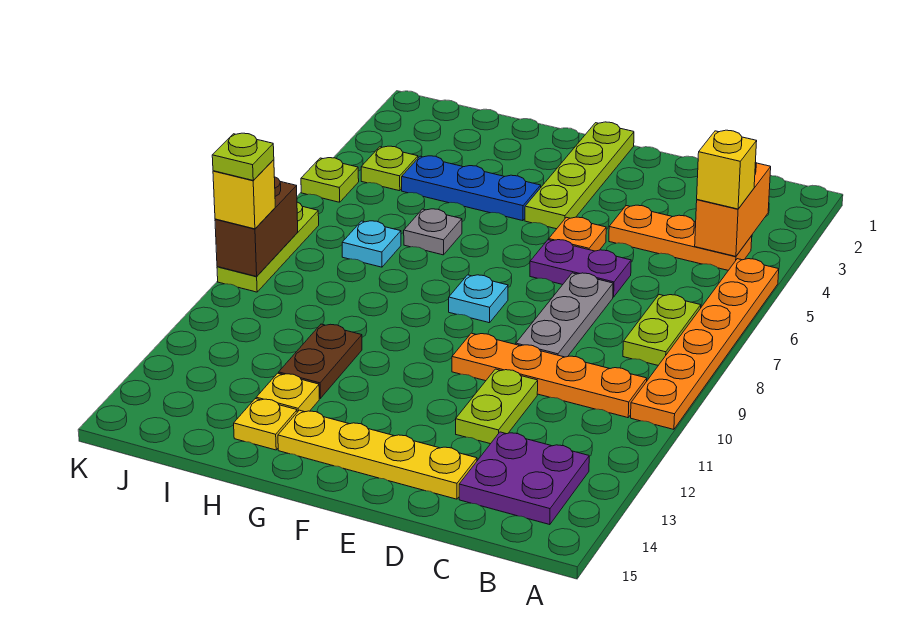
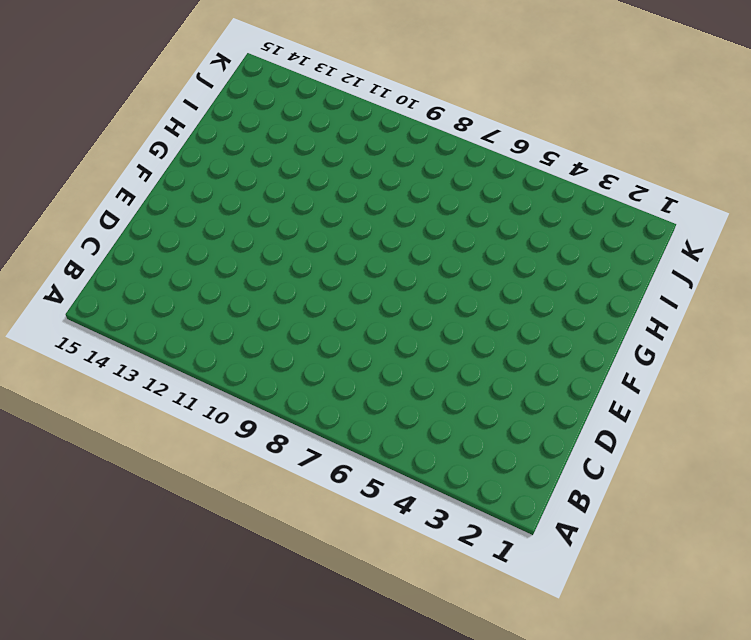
none -> orange plate A5:A10 level 1
none -> orange plate B4:D4 level 1
none -> lime plate B7:B8 level 1

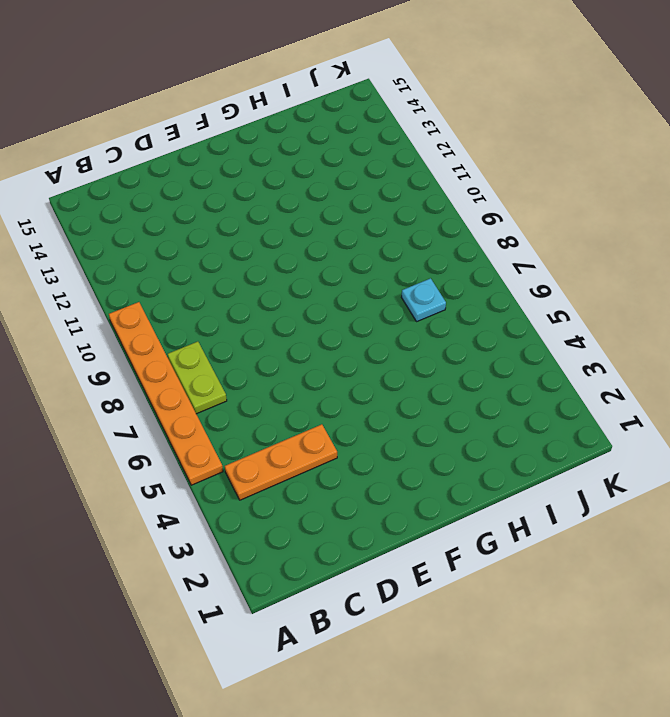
none -> orange plate B10:E10 level 1
none -> purple plate B13:C14 level 1
none -> purple plate D6:E6 level 1

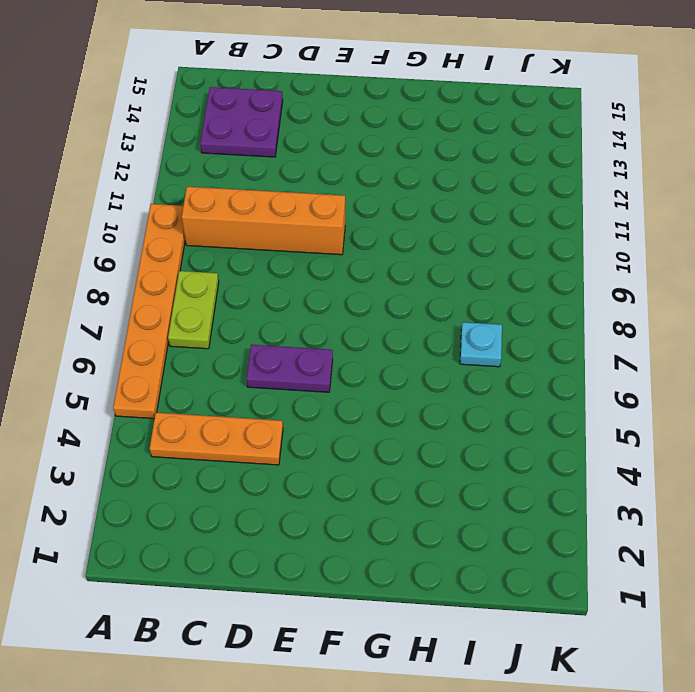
orange brick B10:E10 level 1 -> orange plate B10:E10 level 1
none -> grey plate D7:D9 level 1
none -> lime plate D11:D12 level 1
none -> yellow plate D14:G14 level 1

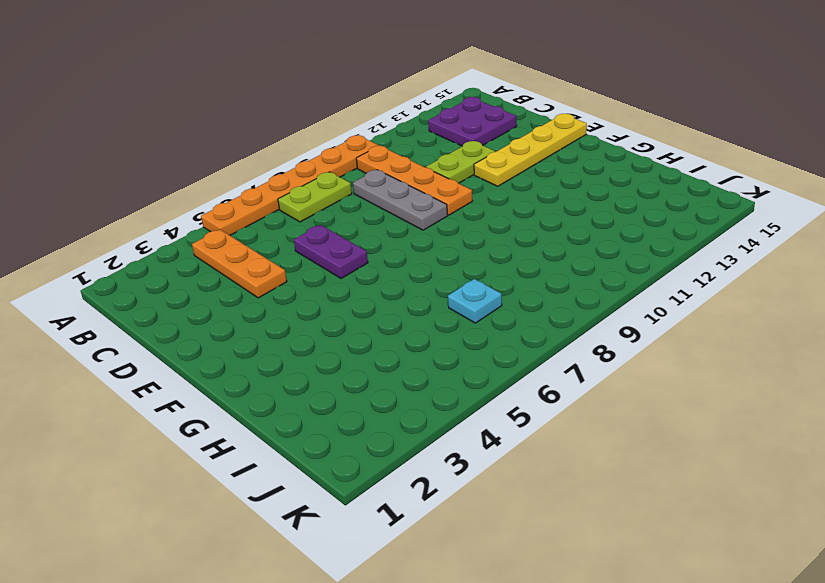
grey plate C9:E9 level 1 -> grey plate D7:D9 level 1
yellow plate E12:E15 level 1 -> yellow plate D14:G14 level 1
none -> orange plate E5 level 1
none -> lime plate F1:F4 level 1
none -> cyan plate F8 level 1

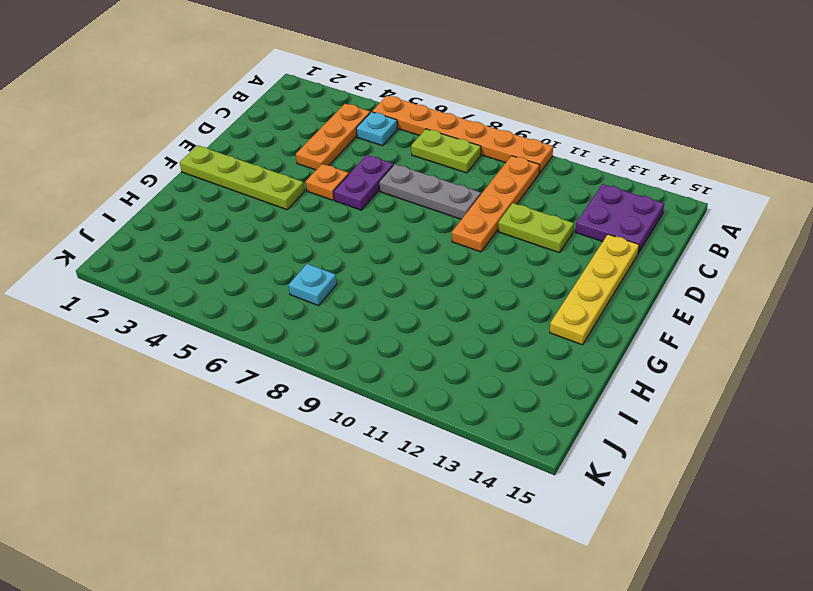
cyan plate B5 level 1 -> cyan plate F8 level 1
none -> blue plate G4:I4 level 1
none -> grey plate H6 level 1
none -> brown plate H11:H12 level 1

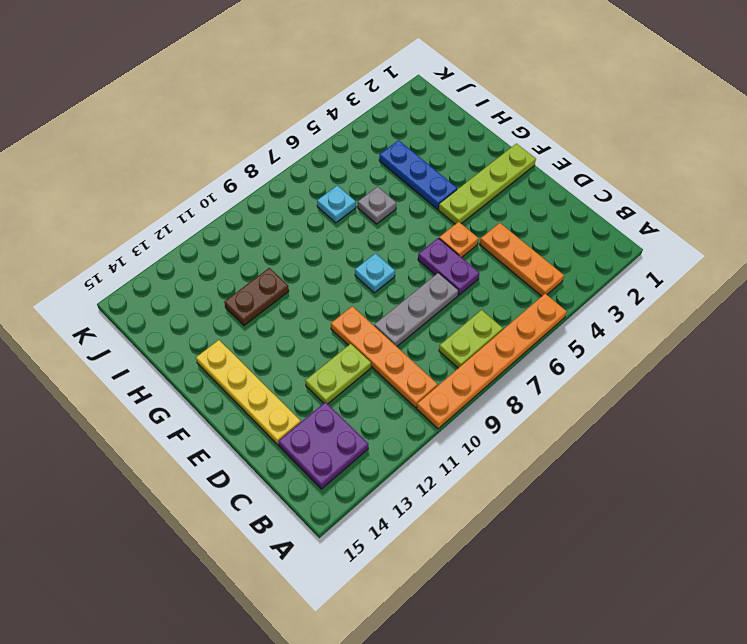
none -> yellow plate H13 level 1
none -> yellow plate H14 level 1
none -> lime plate J4 level 1

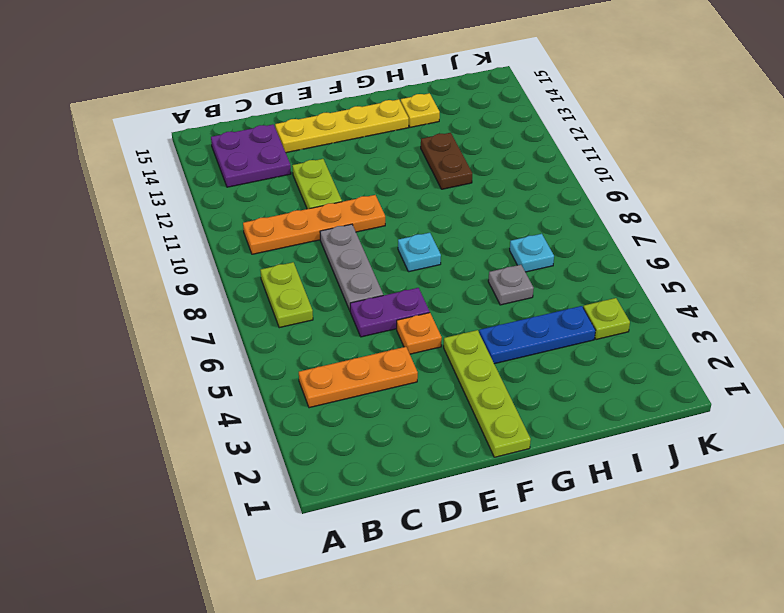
none -> orange plate A5:A10 level 1
none -> yellow plate H13 level 1
none -> lime plate K5 level 1

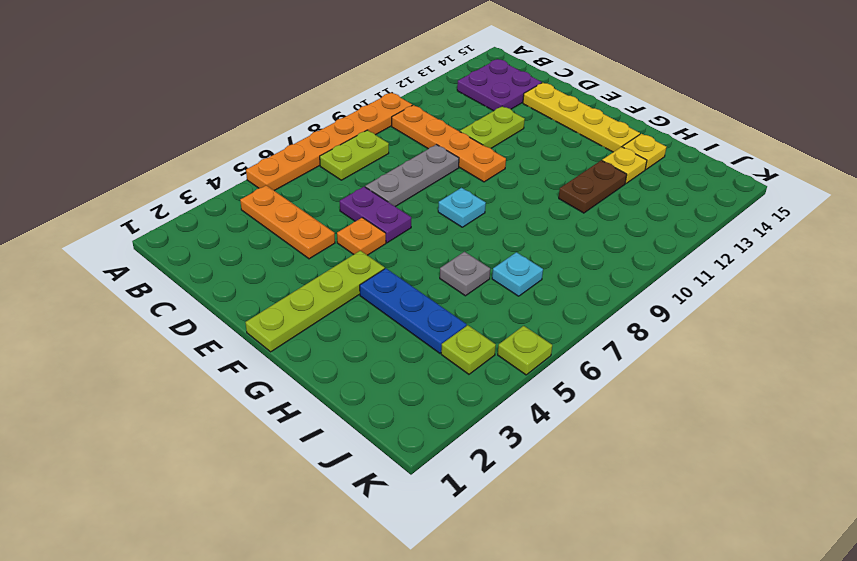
none -> lime plate K7:K9 level 1
none -> orange brick B3:B4 level 2
none -> brown brick K8:K9 level 2

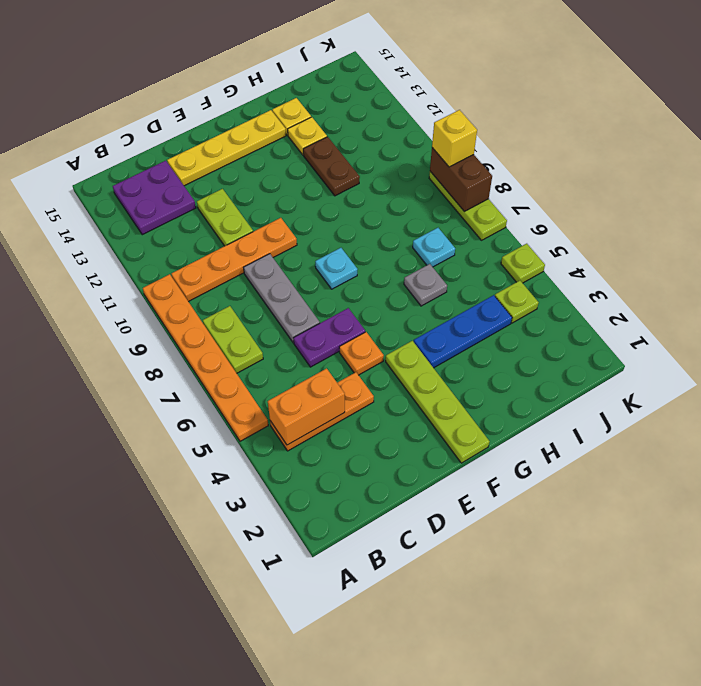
orange brick B4:C4 level 2 -> orange brick B3:B4 level 2
none -> yellow brick B4 level 3
none -> lime plate K9 level 4

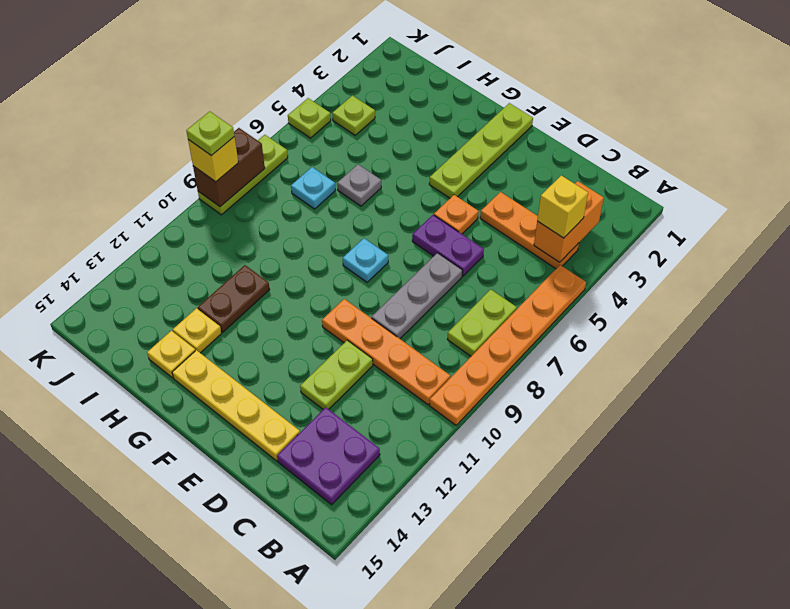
none -> blue plate G4:I4 level 1

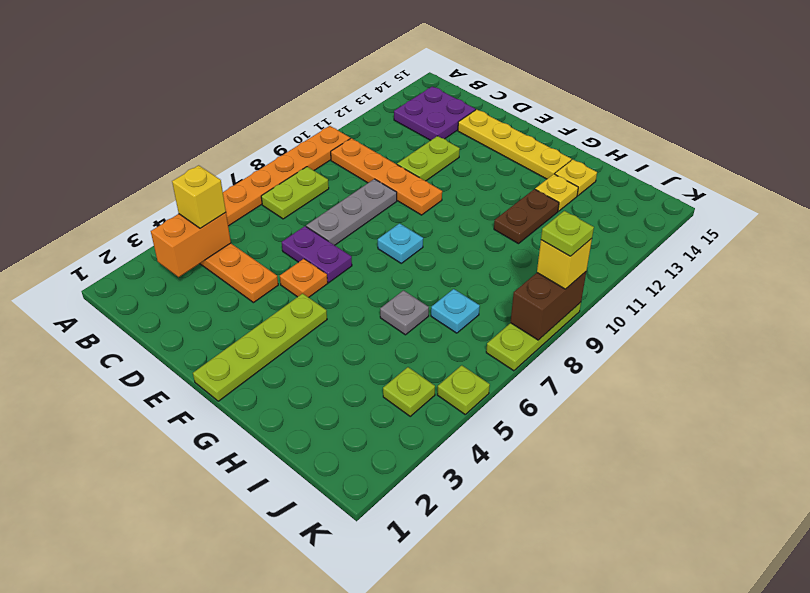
none -> blue plate G4:I4 level 1

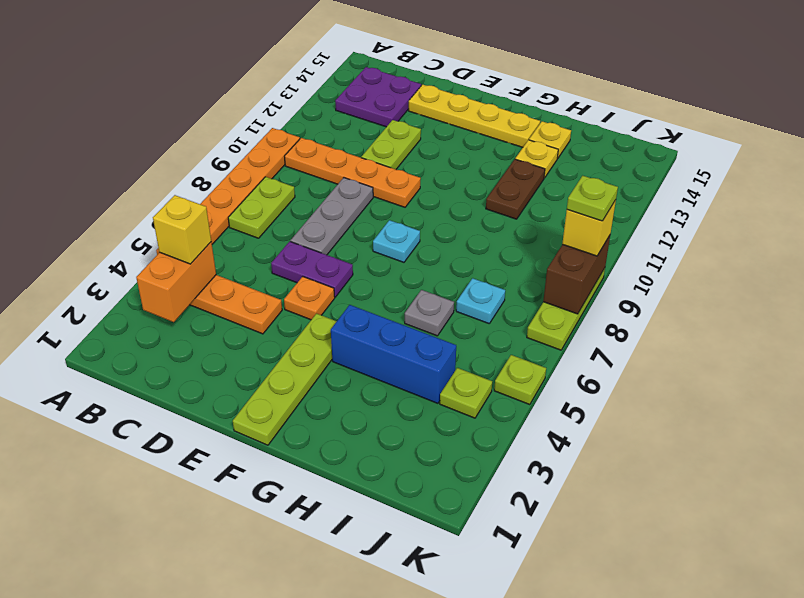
blue brick G4:I4 level 1 -> blue plate G4:I4 level 1

